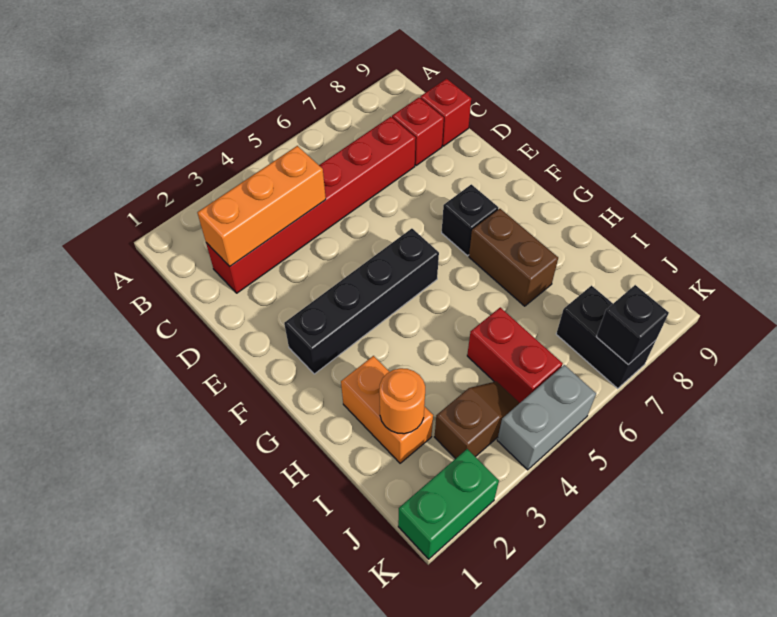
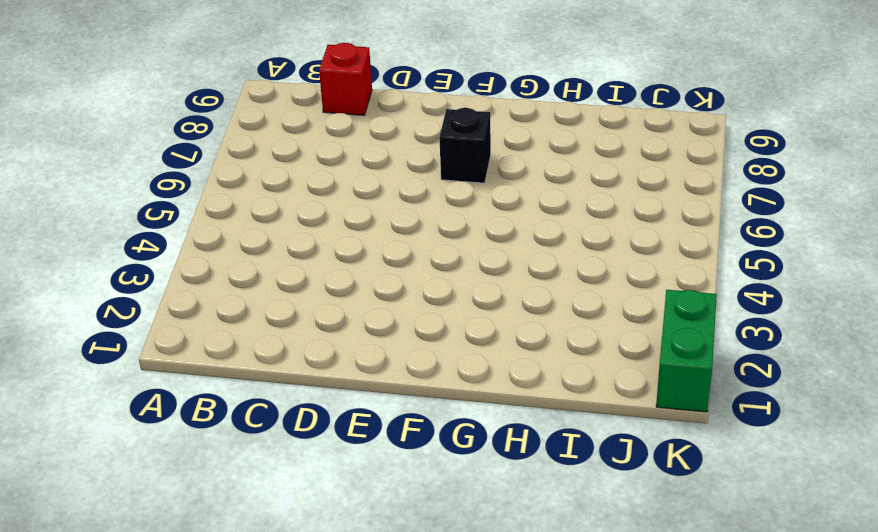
none -> red brick C2:C7 level 1
none -> red brick C8 level 1
none -> black brick F2:F5 level 1

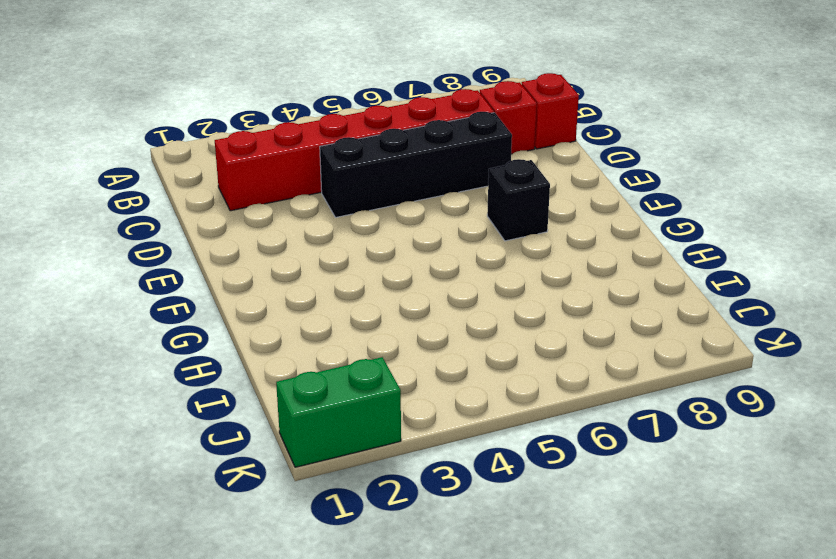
black brick D4:D7 level 1 -> black brick F2:F5 level 1
none -> brown brick G7:H7 level 1
none -> orange brick H2:I2 level 1
none -> red brick I5:J5 level 1

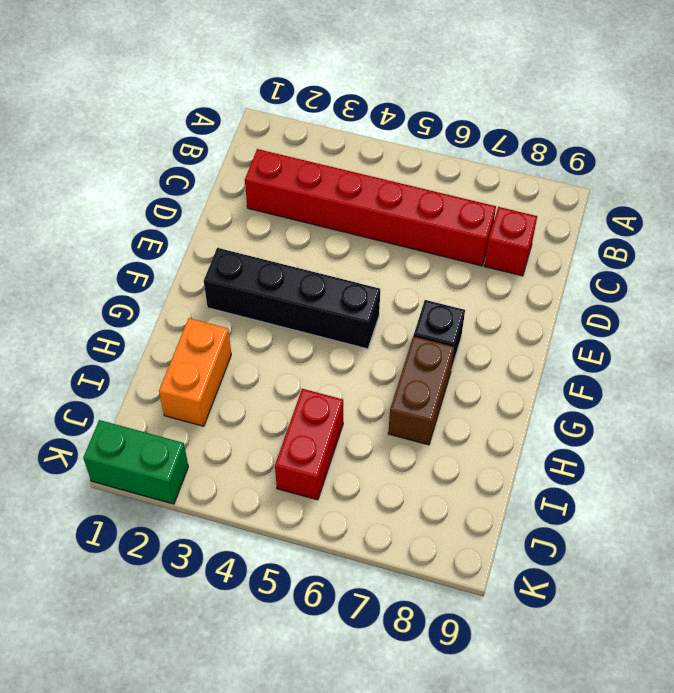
none -> red brick C9 level 1
none -> brown slope J3:J4 level 1 top 3
none -> black brick J7:K7 level 1

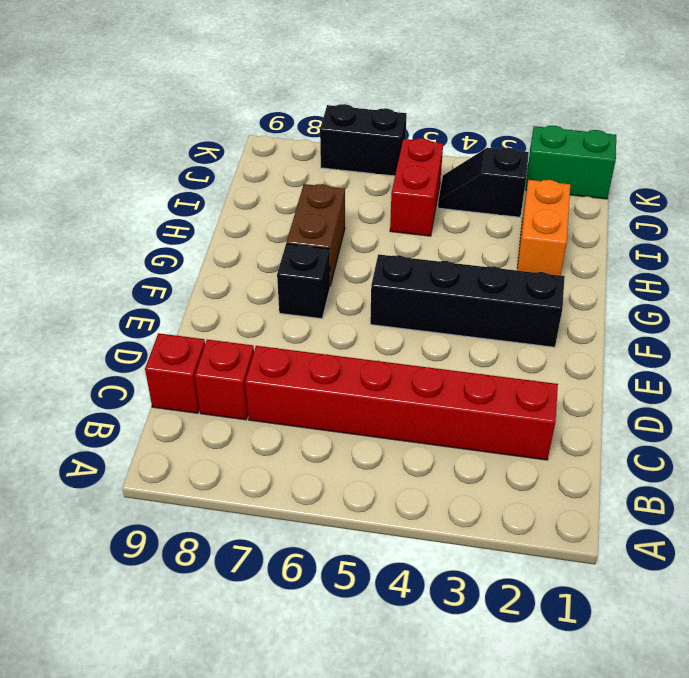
black slope J3:J4 level 1 top 3 -> brown slope J3:J4 level 1 top 3
black brick K6:K7 level 1 -> black brick J7:K7 level 1
none -> grey brick K4:K5 level 1
none -> orange brick C2:C4 level 2
none -> orange round brick I2 level 2

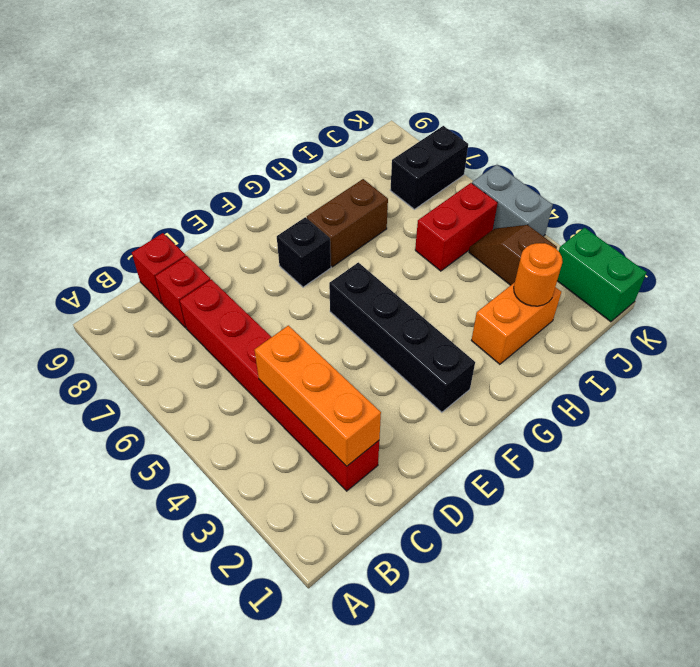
none -> black brick K7 level 2

